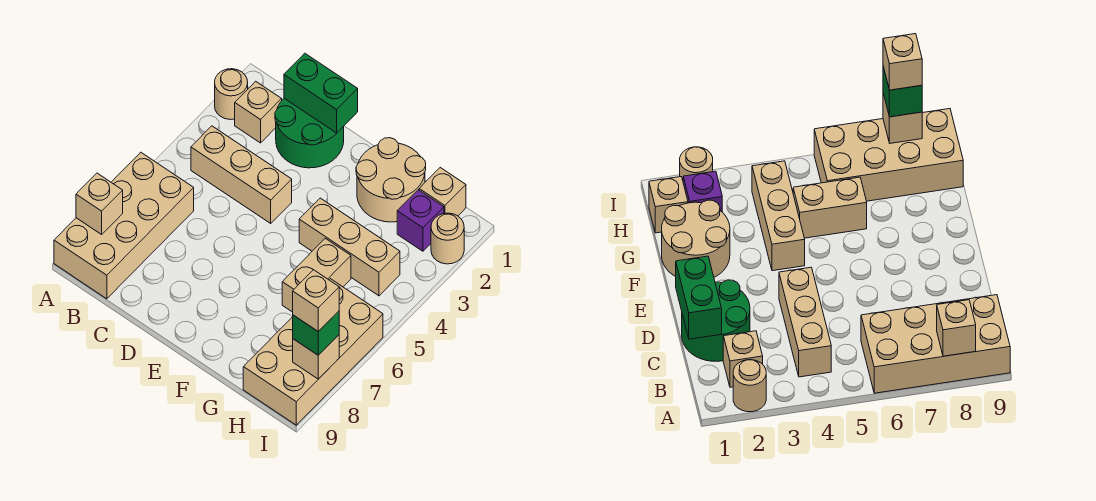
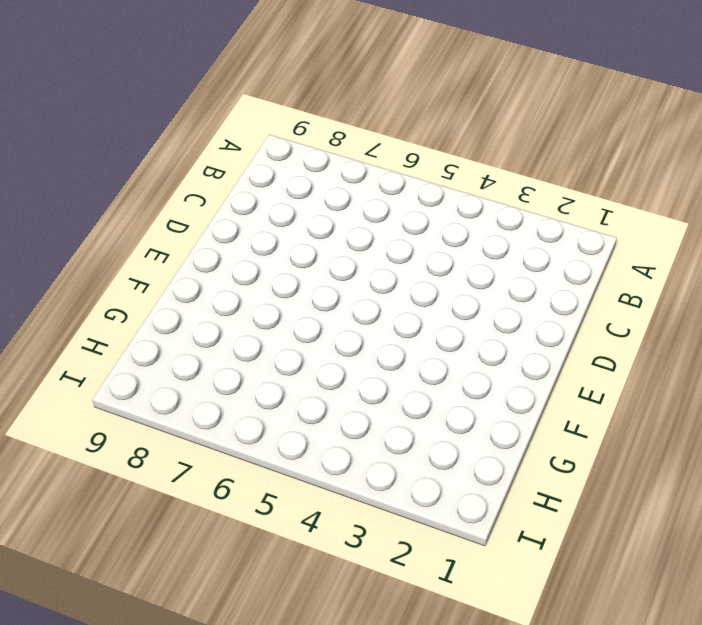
none -> tan round brick A2 level 1
none -> tan brick A6:B9 level 1
none -> tan brick B2 level 1

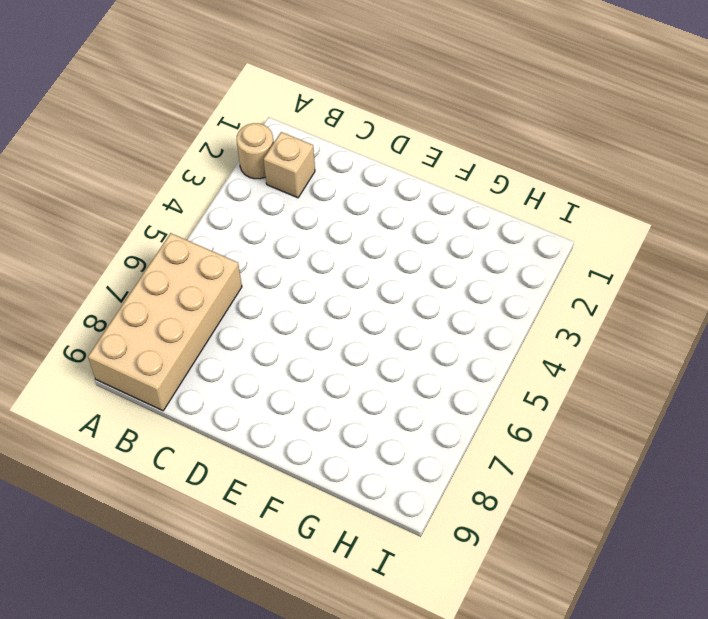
none -> tan brick B4:D4 level 1
none -> green round brick C1:D2 level 1
none -> tan round brick F1:G2 level 1

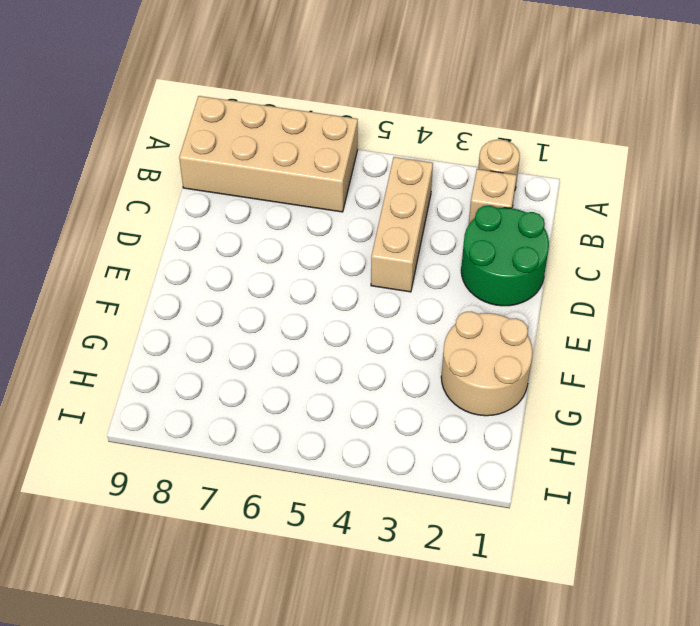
none -> tan brick F4:H4 level 1
none -> tan brick G5:G6 level 1
none -> tan brick H1 level 1

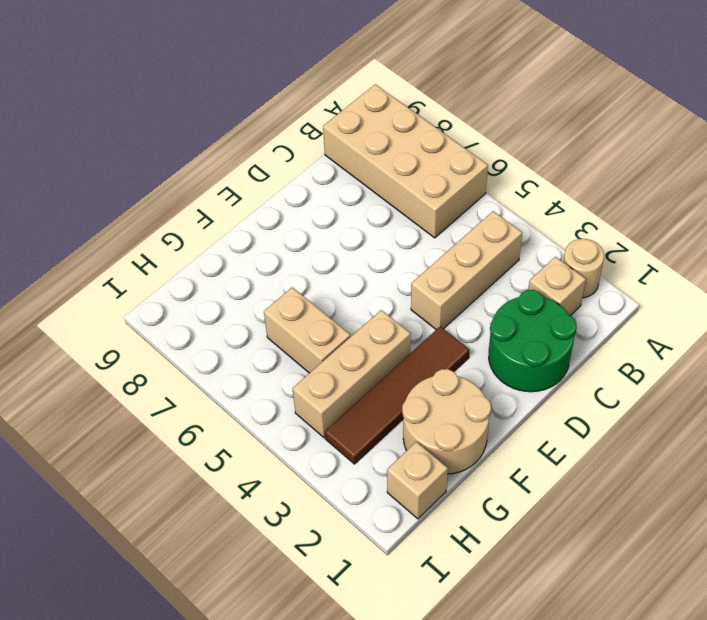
brown tile E3:H3 level 1 -> none
none -> purple brick H2 level 1
none -> tan brick H6:I9 level 1
none -> tan round brick I2 level 1

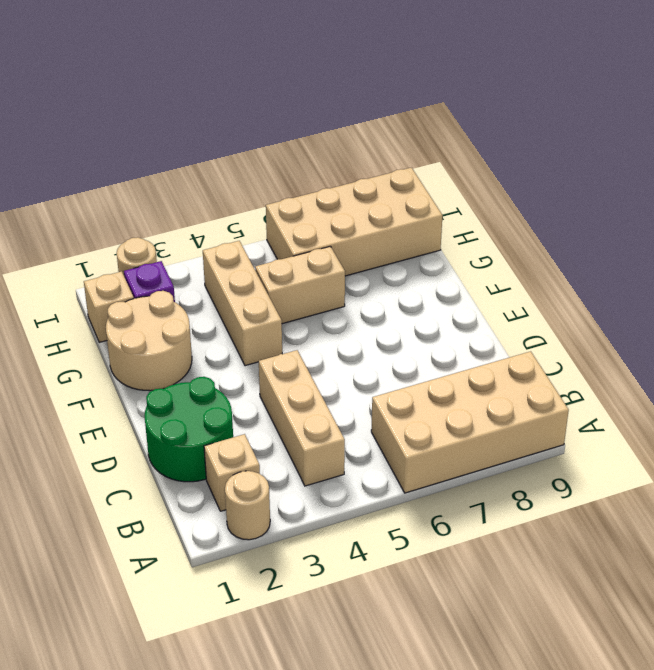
none -> tan brick A8 level 2
none -> green brick C1:D1 level 2
none -> tan brick I8 level 2

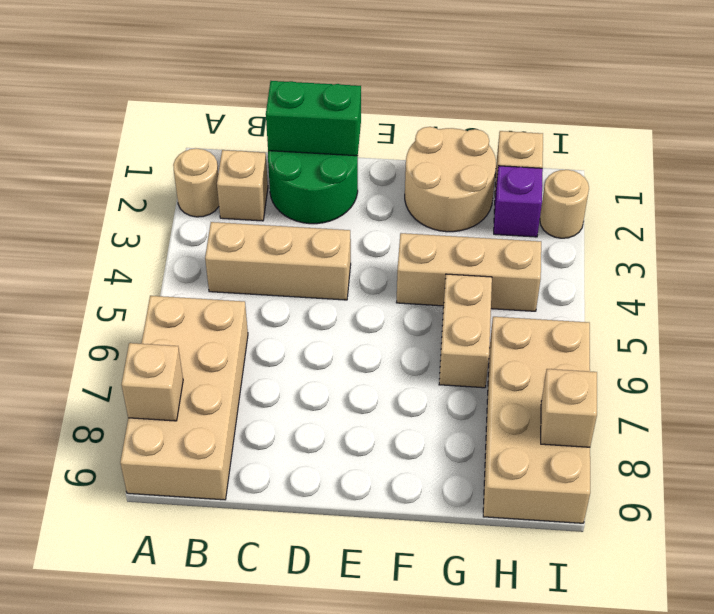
none -> green brick I8 level 3
none -> tan brick I8 level 4

